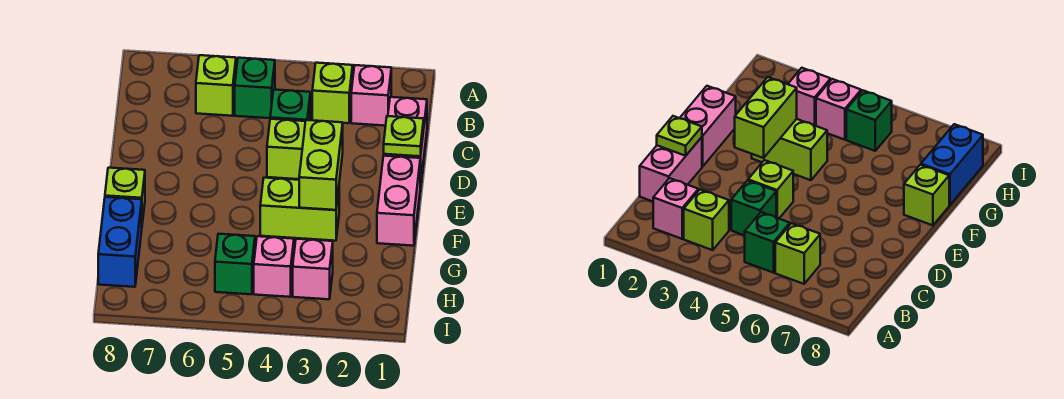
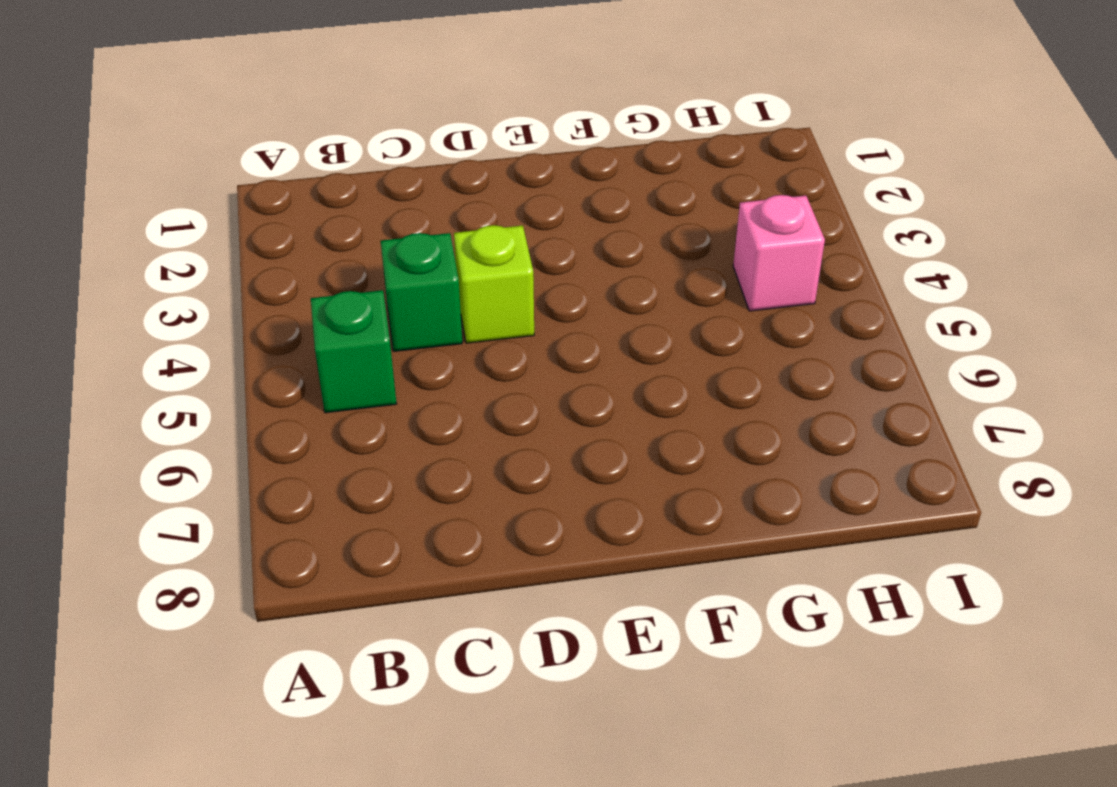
none -> pink brick B2 level 1
none -> lime brick B3 level 1
none -> lime brick B6 level 1

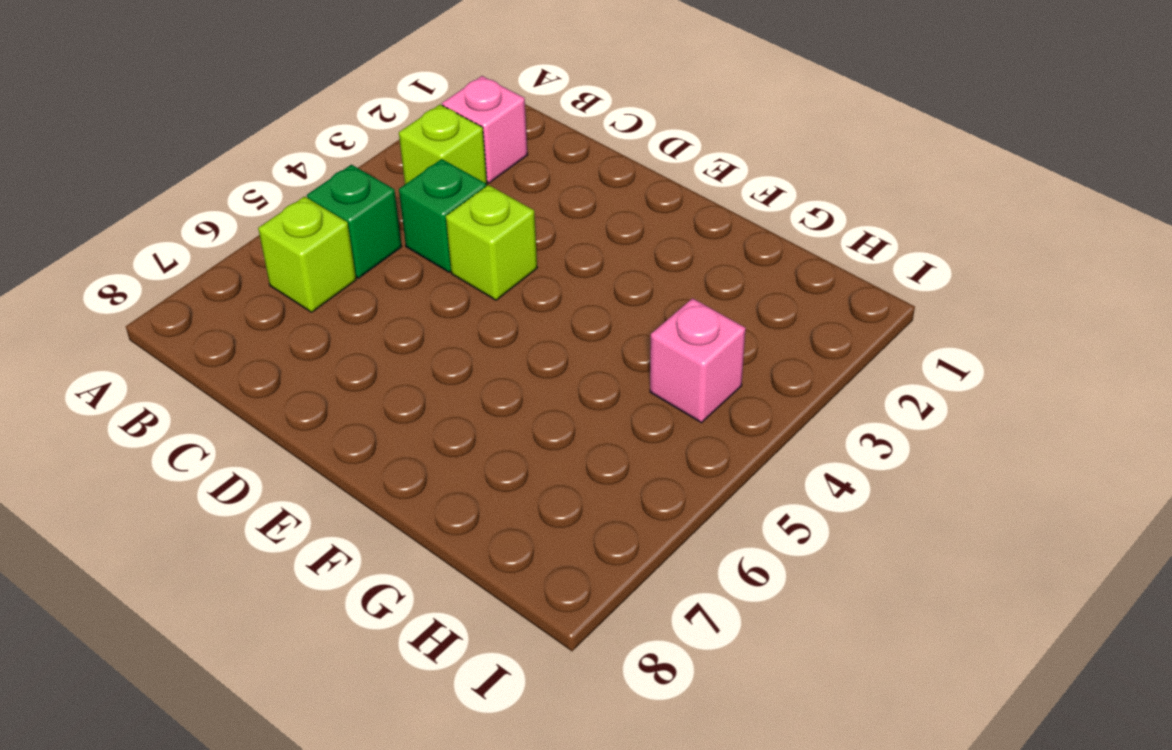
none -> pink brick C1:D1 level 1
none -> pink brick E1:F1 level 1
none -> lime brick F3:F4 level 1

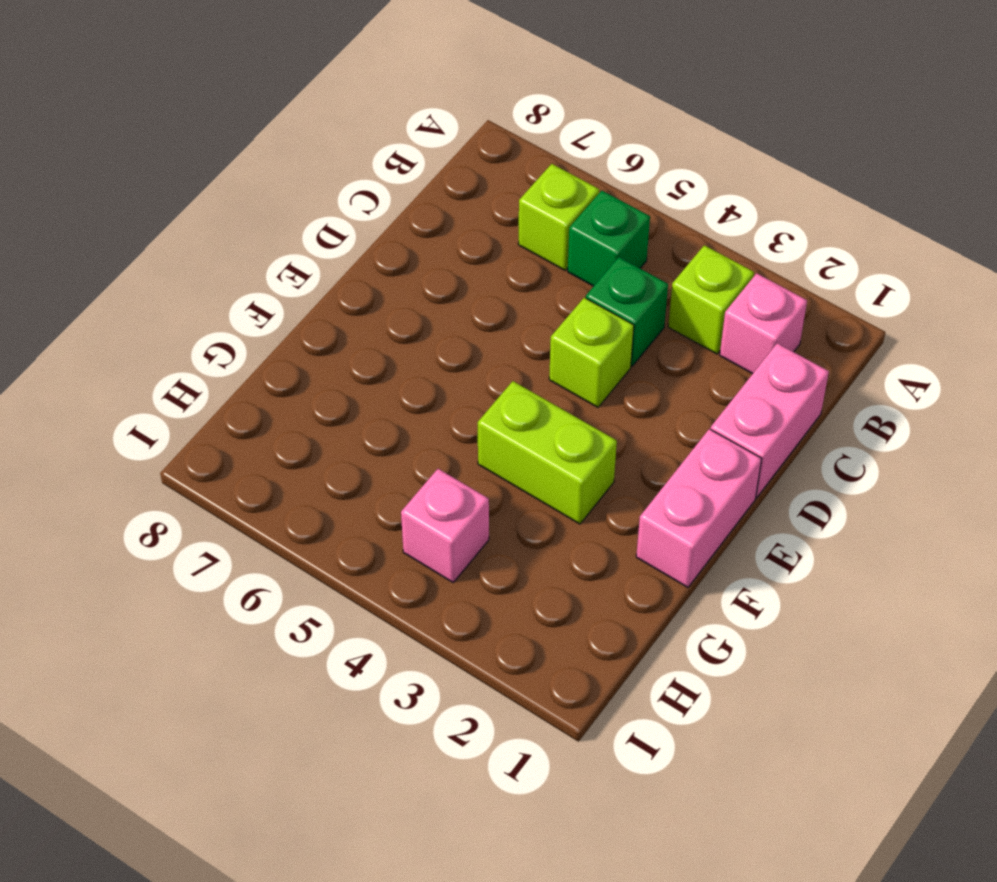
none -> lime brick F8 level 1
none -> blue brick G8:H8 level 1
none -> pink brick H3 level 1

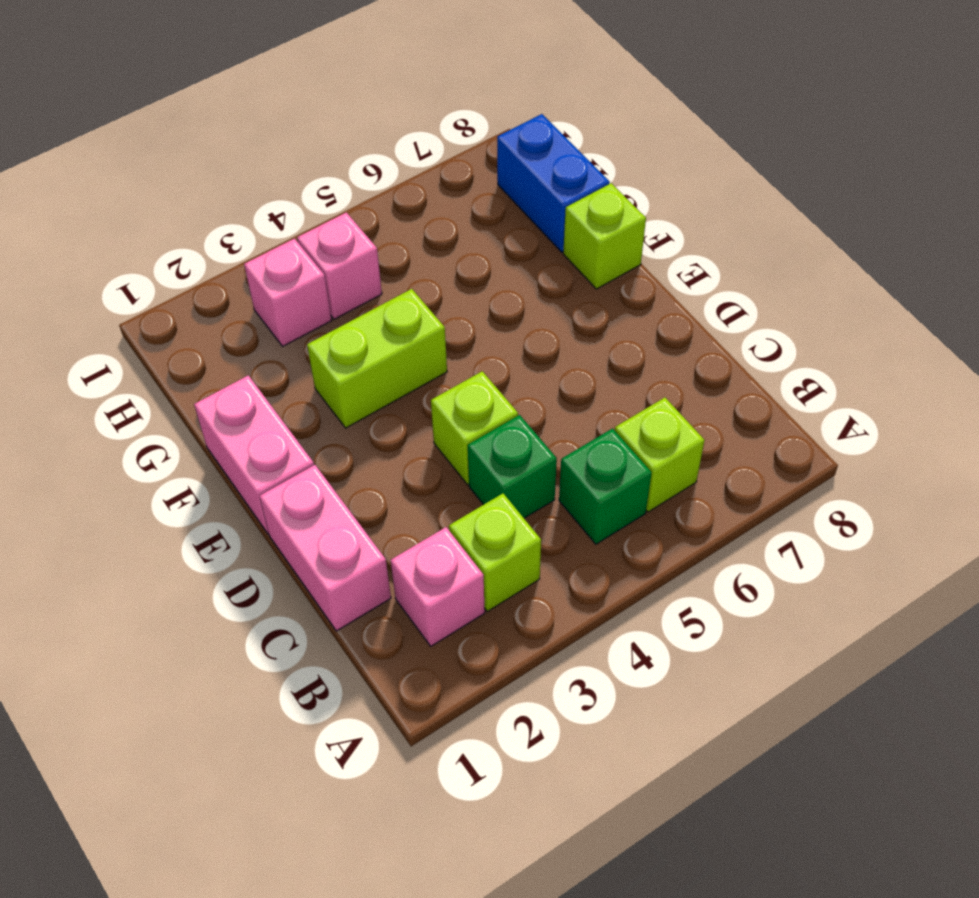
none -> green brick H5 level 1
none -> lime plate D1 level 2
none -> lime brick E3:F3 level 2

